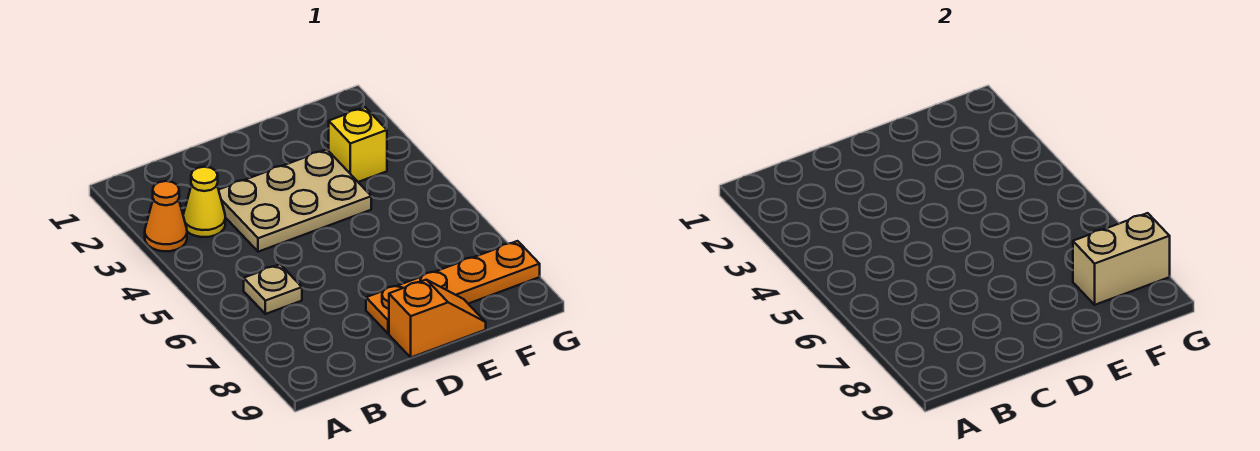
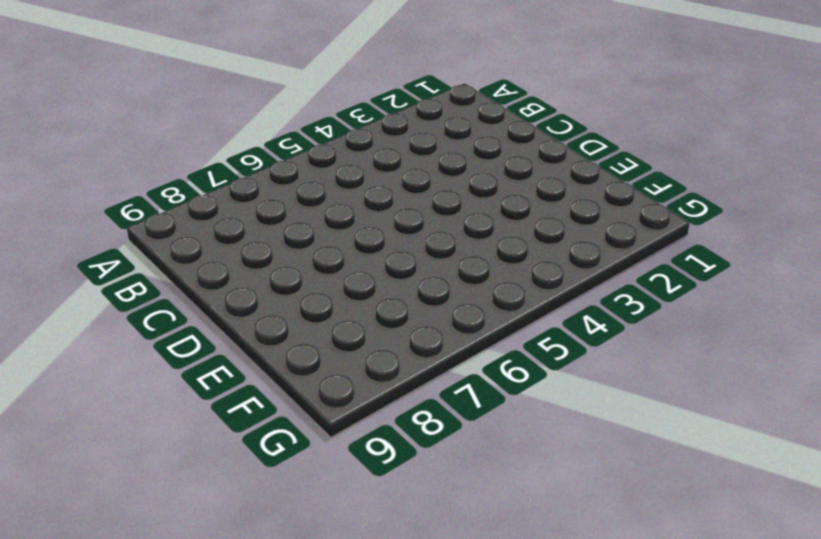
none -> orange cone A3 level 1
none -> yellow cone B3 level 1

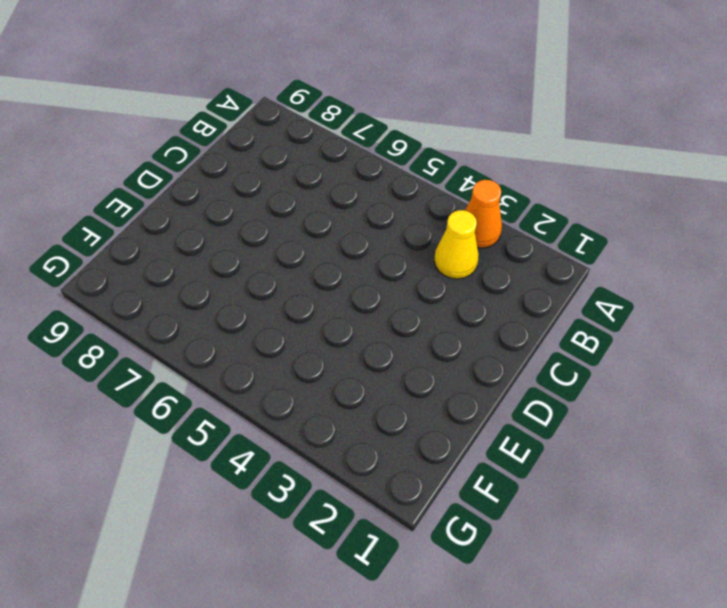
none -> tan plate B6 level 1
none -> tan plate C3:E4 level 1

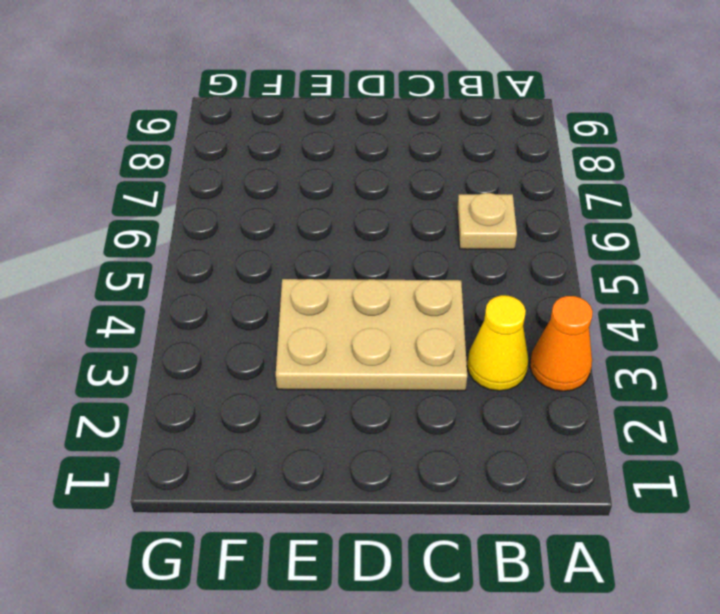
none -> orange plate D8:G8 level 1
none -> orange slope D9:E9 level 1 top D

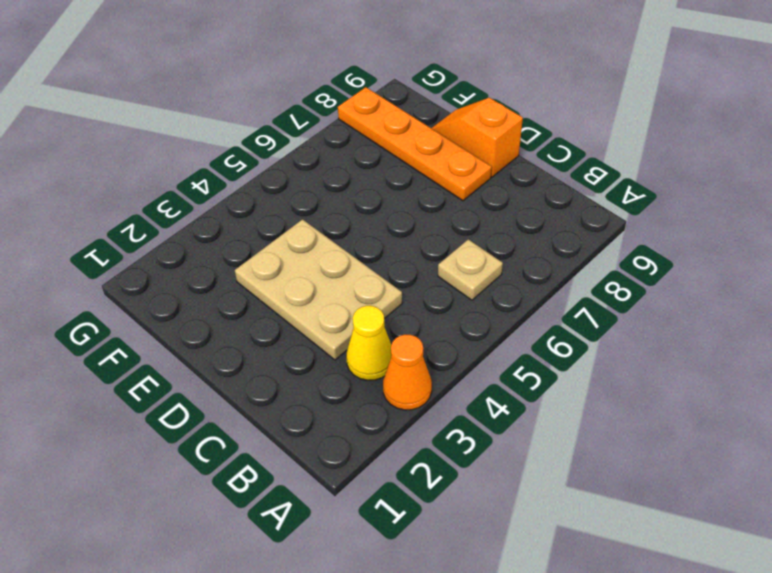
none -> yellow brick F3 level 1
none -> tan brick F8:G8 level 2

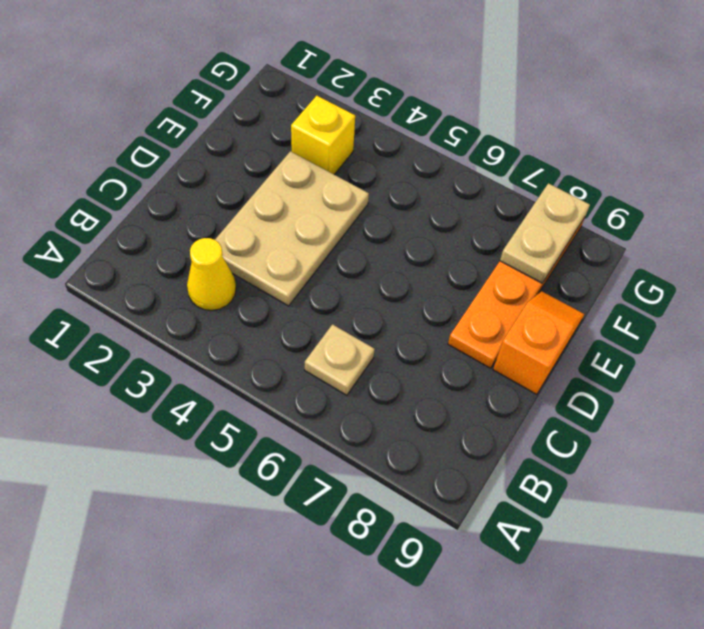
tan plate F8:G8 level 2 -> tan brick F8:G8 level 2
none -> orange cone A3 level 1

